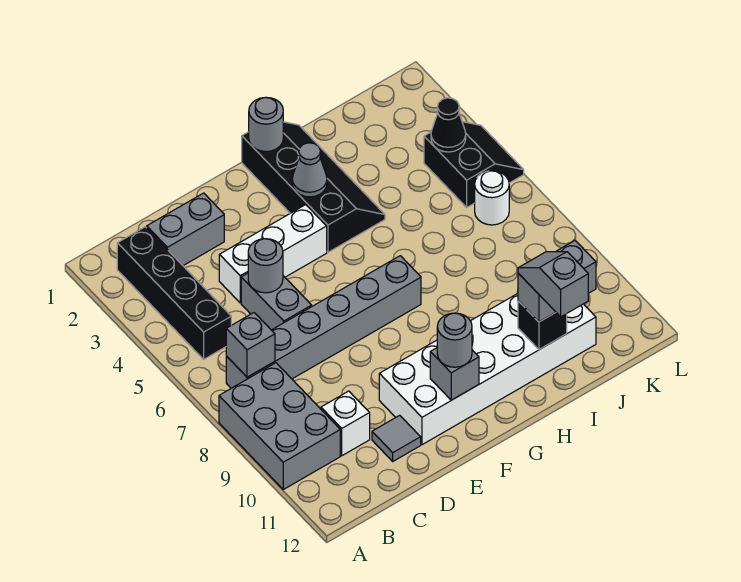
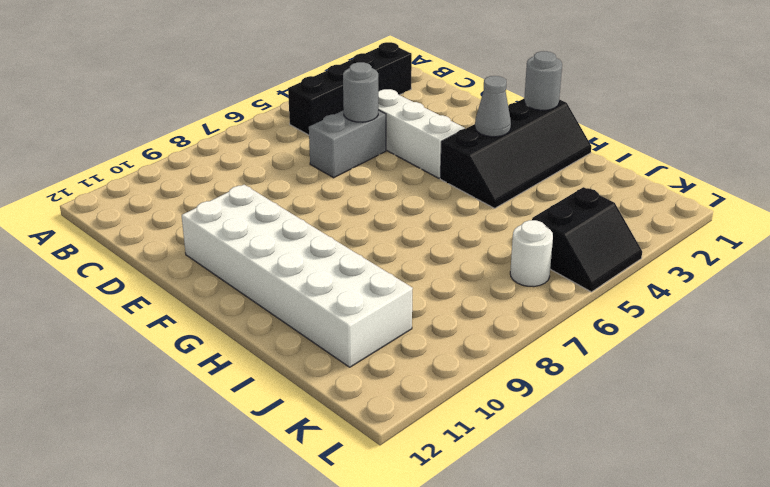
none -> grey brick A8:B10 level 1
none -> grey brick B7:G7 level 1
none -> grey brick C2:D2 level 1

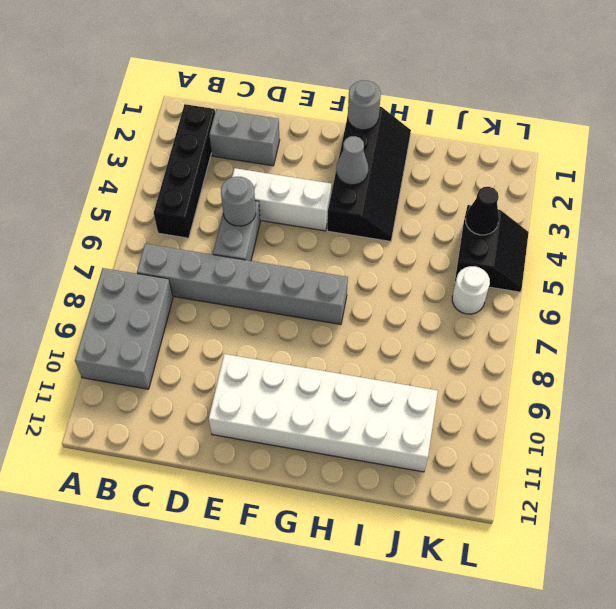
none -> white brick C10 level 1
none -> grey tile D11 level 1
none -> grey brick B7 level 2

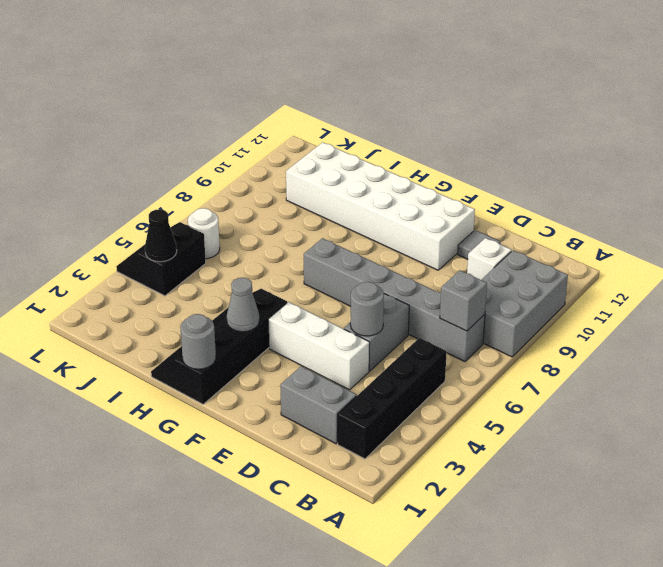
none -> grey brick F11 level 2
none -> black brick I11 level 2
none -> grey round brick F11 level 3

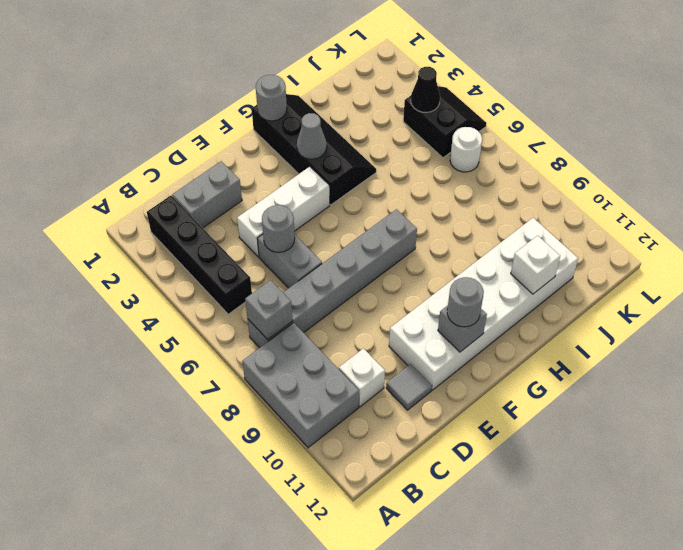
white brick I11 level 2 -> black brick I11 level 2
none -> grey brick I11:J11 level 3
none -> grey slope I11:I12 level 4 top 12

